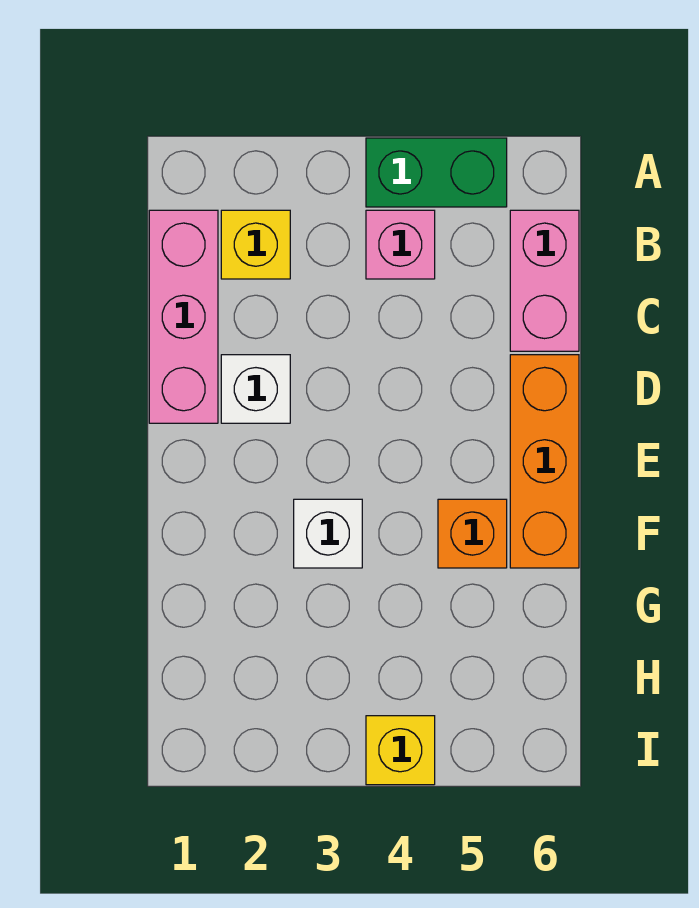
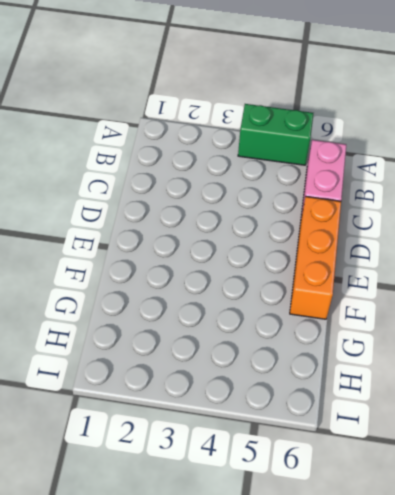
none -> pink brick B1:D1 level 1
none -> yellow brick B2 level 1

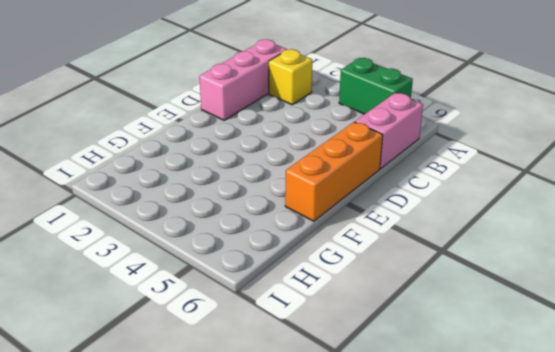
none -> pink brick B4 level 1
none -> white brick D2 level 1

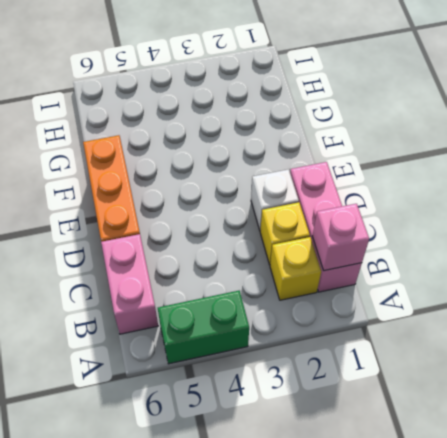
pink brick B1 level 2 -> pink brick B4 level 1
yellow brick C2 level 1 -> yellow brick I4 level 1
none -> white brick F3 level 1
none -> orange brick F5 level 1

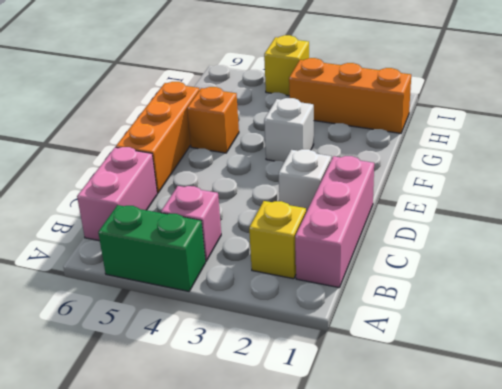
orange brick H1:H3 level 1 -> none

